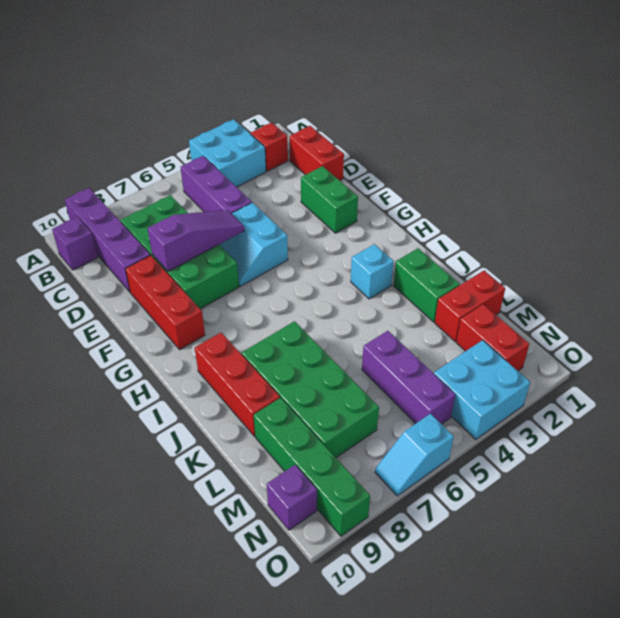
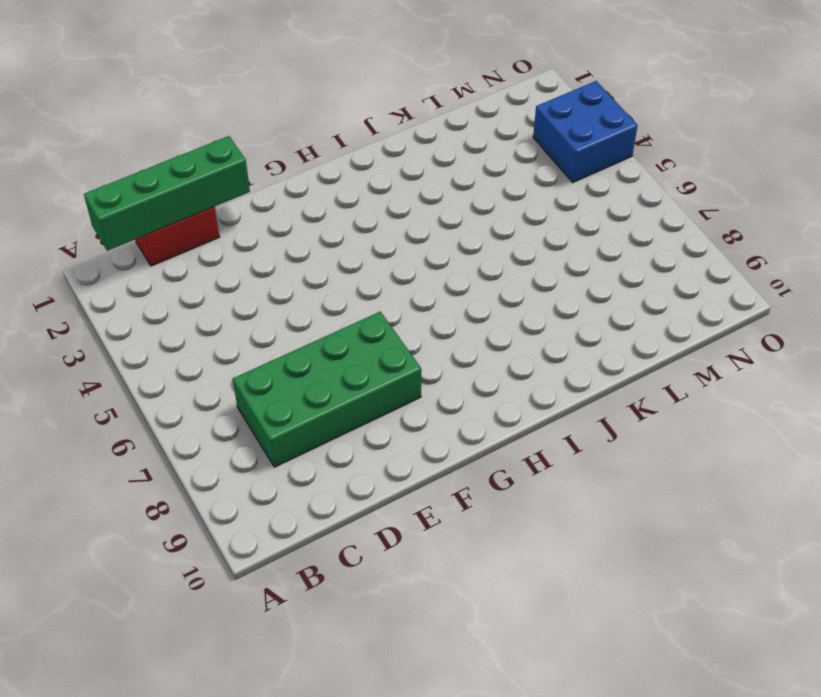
green brick B1:E1 level 2 -> green brick L9:O9 level 1
blue brick N3:O4 level 1 -> cyan brick N3:O4 level 1
none -> cyan brick A3:B4 level 1
none -> purple brick A9:D9 level 1
none -> red brick B2 level 1

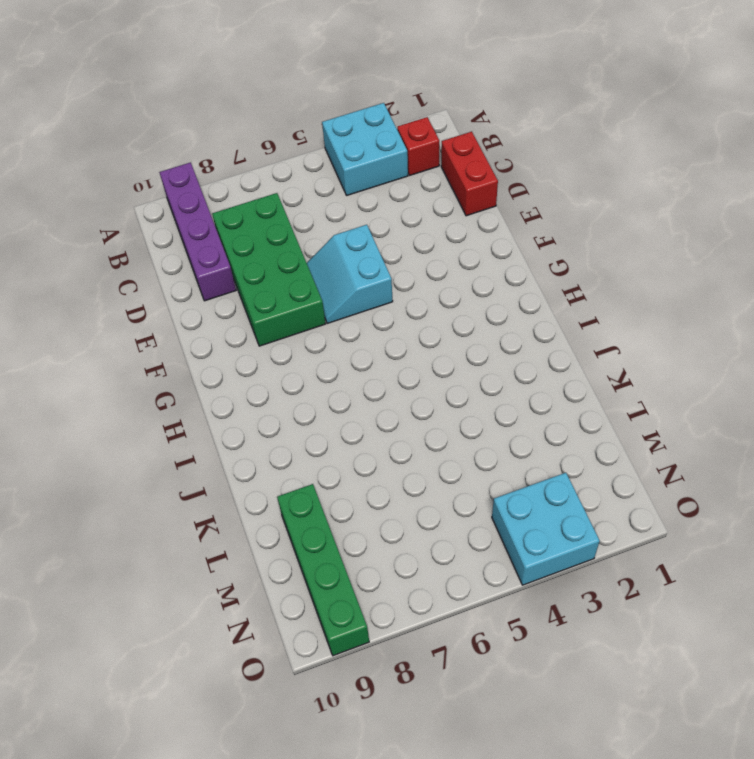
none -> purple brick B5:D5 level 1
none -> purple brick B10 level 1
none -> green brick E2:F2 level 1

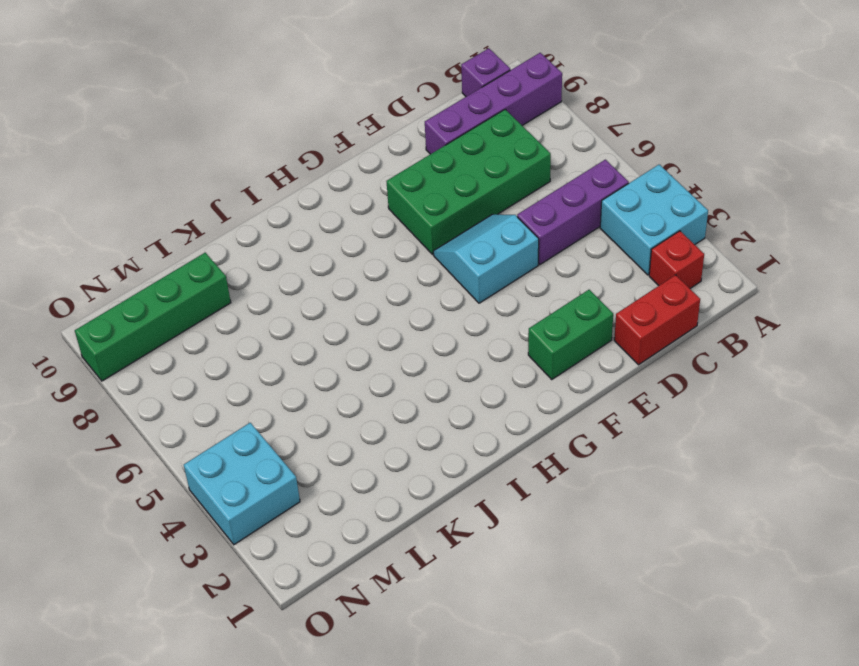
none -> red brick E9:G9 level 1
none -> cyan brick I3 level 1
none -> red brick I9:K9 level 1

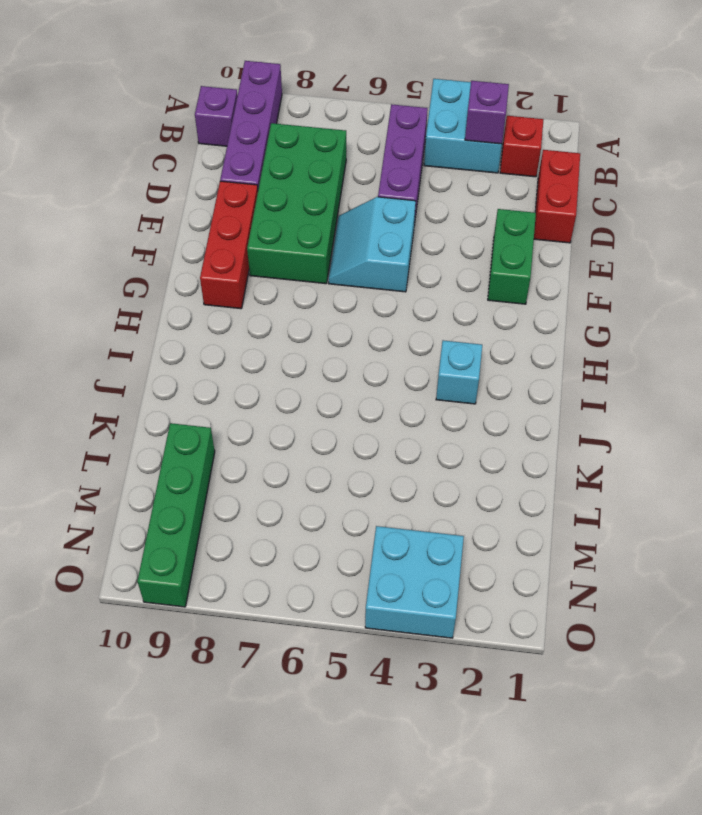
purple brick B3 level 2 -> purple brick N10 level 1
none -> red brick I9:K9 level 1
none -> green brick J2:K2 level 1
none -> green brick J7:M8 level 1

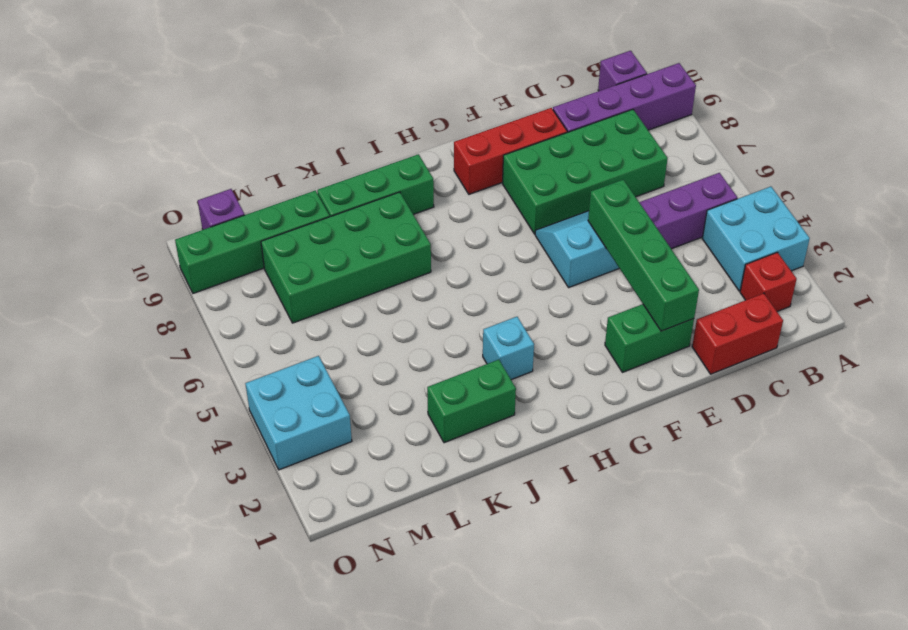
green brick E2:E5 level 2 -> none
green brick I9:K9 level 1 -> red brick I9:K9 level 1
none -> red brick L1:L2 level 1
none -> purple brick L5:N5 level 1
none -> red brick M2:N2 level 1

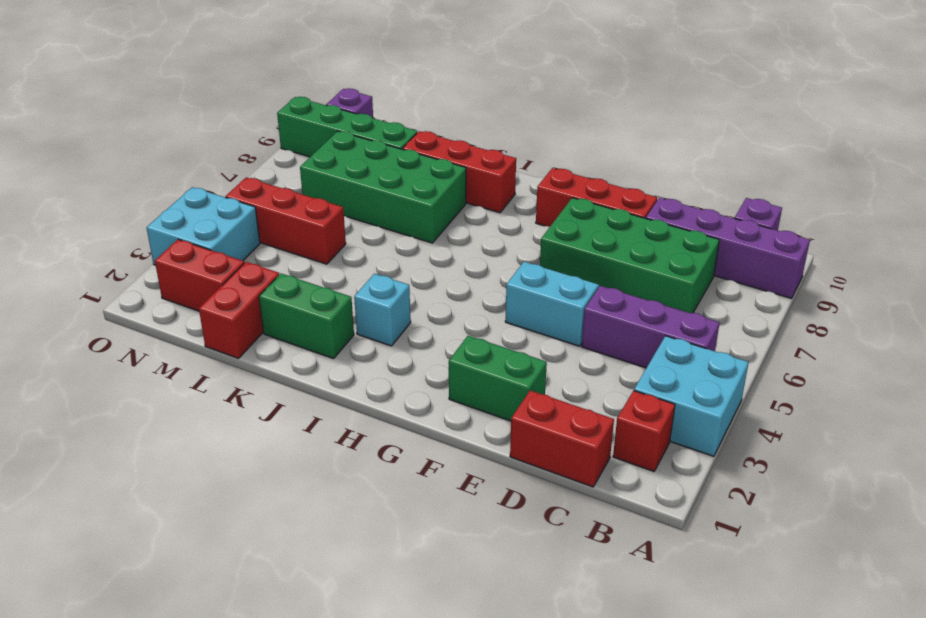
red brick L5:N5 level 1 -> purple brick L5:N5 level 1
none -> cyan slope O6:O7 level 1 top 6
none -> purple slope E6:E8 level 2 top 8

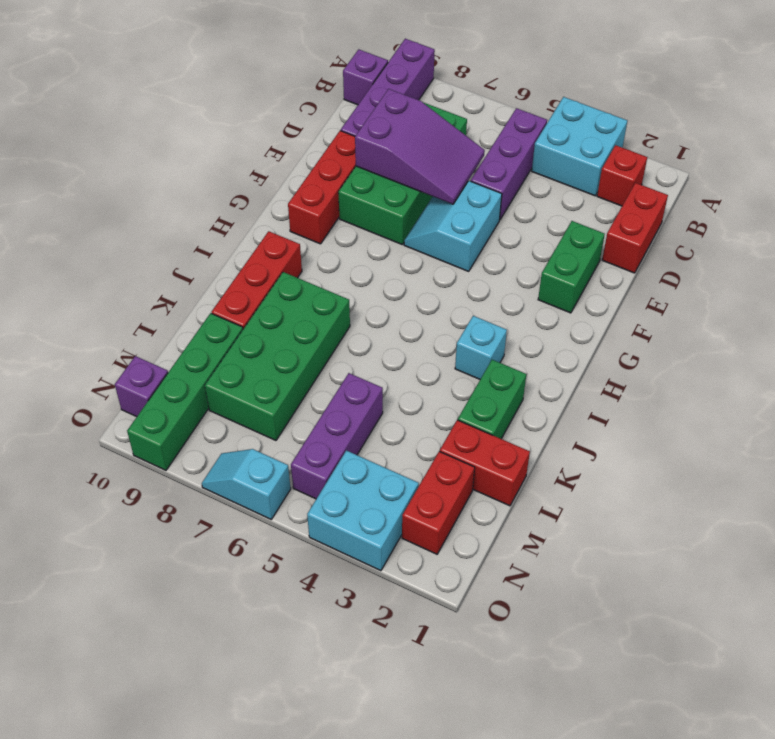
purple slope D6:E8 level 2 top 8 -> purple slope E6:E8 level 2 top 8

